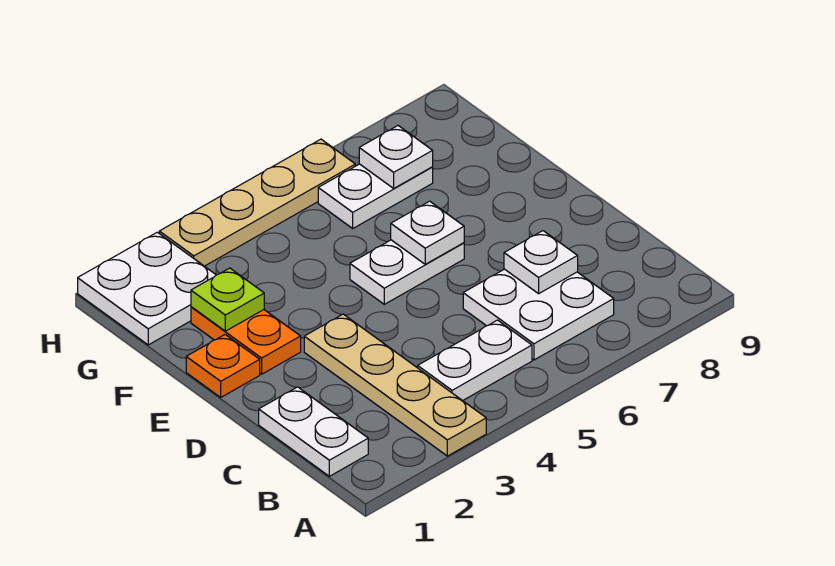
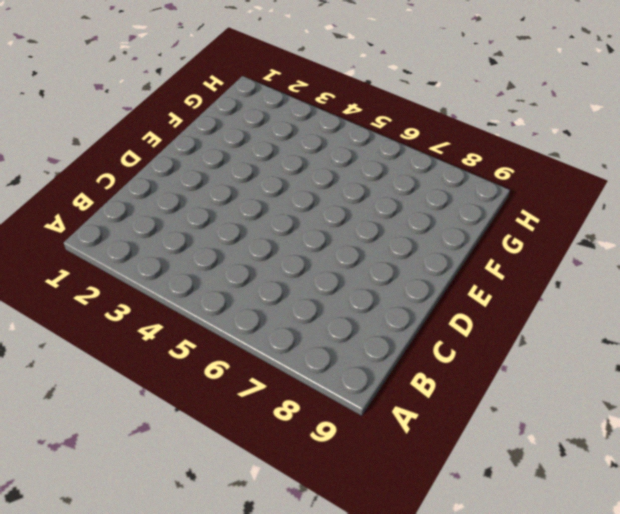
none -> tan plate A3:D3 level 1
none -> white plate B1:C1 level 1
none -> white plate B4:B5 level 1

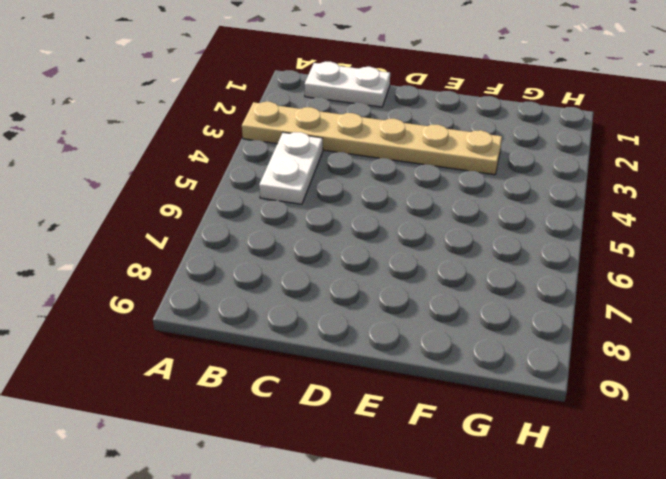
tan plate A3:F3 level 1 -> tan plate A3:D3 level 1
none -> white plate B6:C7 level 1
none -> orange plate E1 level 1
none -> orange plate E2:F2 level 1

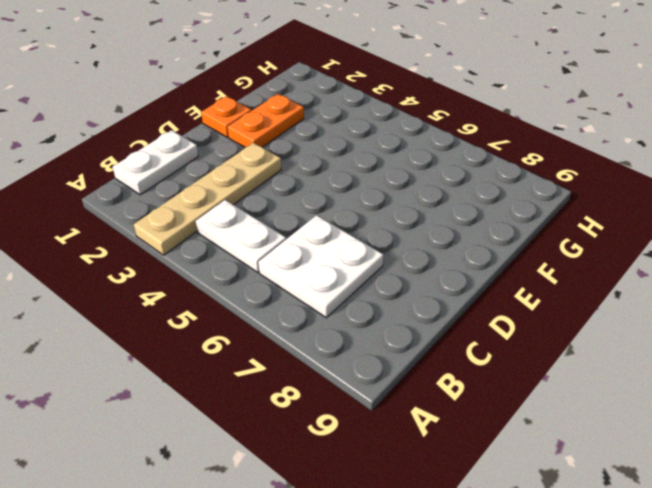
none -> white plate E5:E6 level 1
none -> white plate G1:H2 level 1
none -> white plate G6:G7 level 1

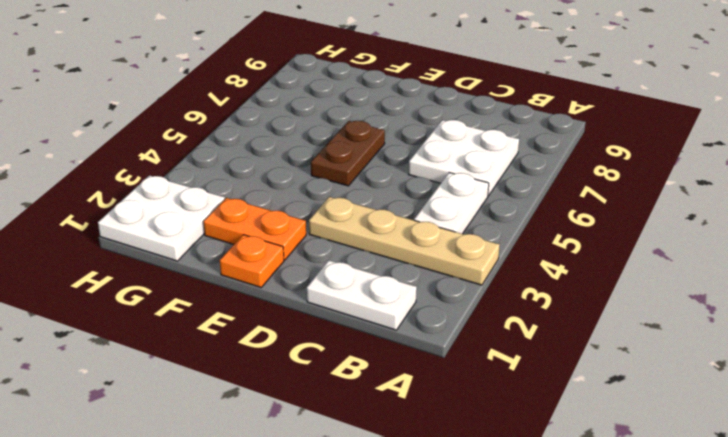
brown plate E5:E6 level 1 -> white plate E5:E6 level 1
none -> white plate G6:G7 level 1
none -> tan plate H3:H6 level 1
none -> white plate C7 level 2

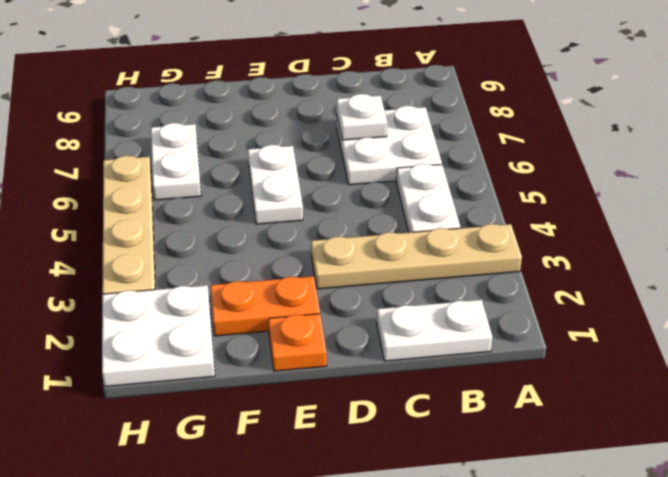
none -> white plate E6 level 2
none -> lime plate F2 level 2
none -> white plate G7 level 2

